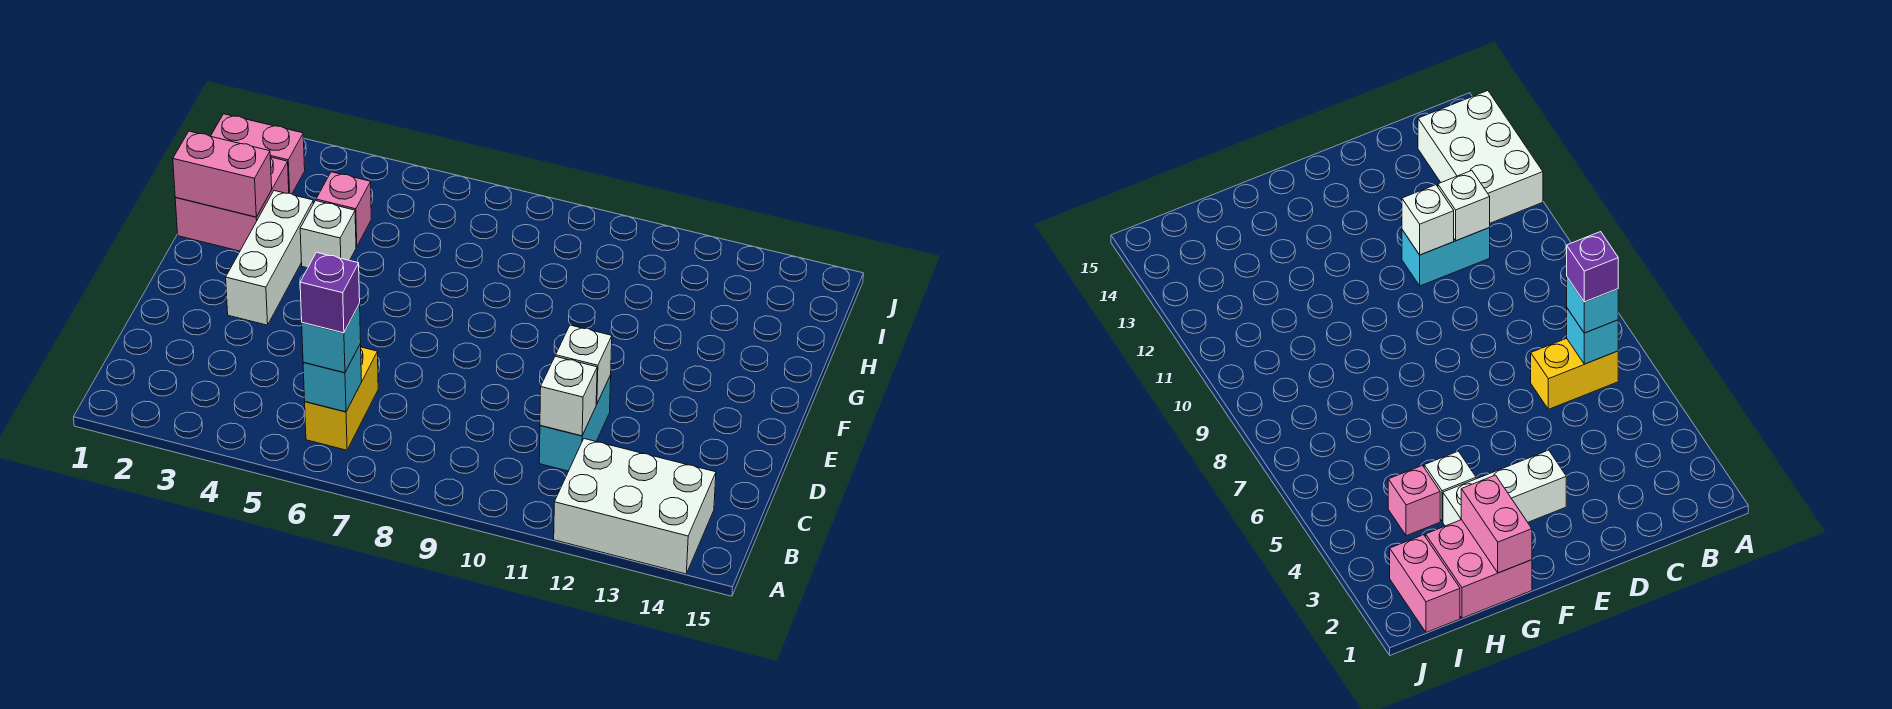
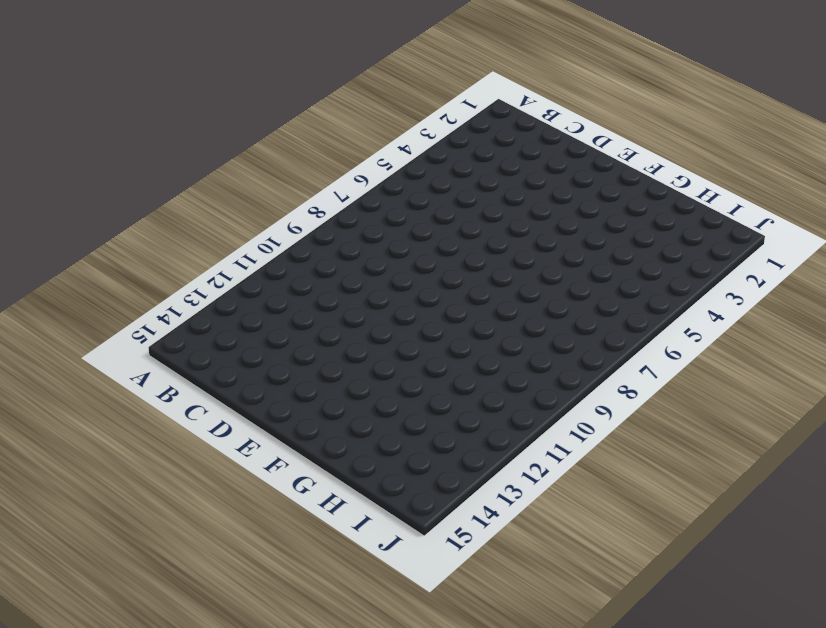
none -> white brick A12:B14 level 1
none -> yellow brick B6:C6 level 1
none -> cyan brick C11:D11 level 1

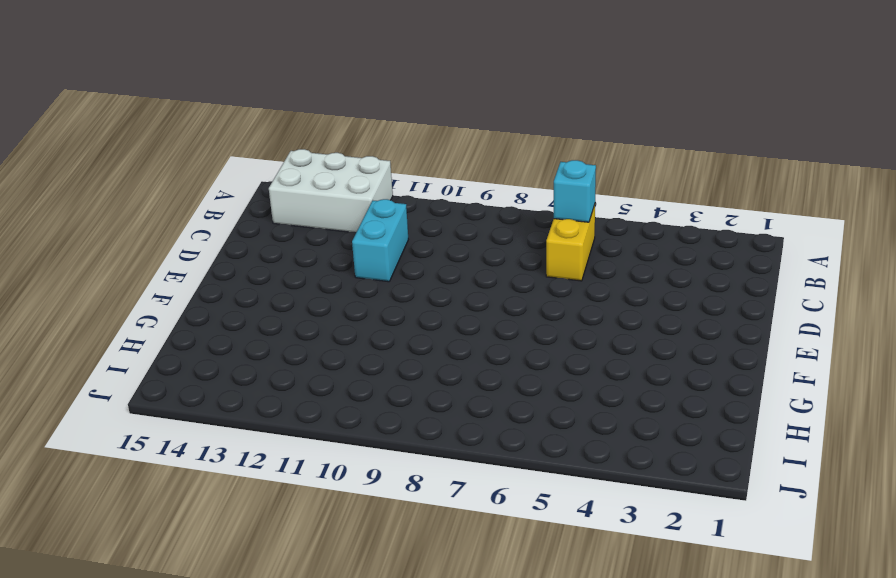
none -> white brick E3:G3 level 1
none -> pink brick G1:H2 level 1
none -> white brick G4 level 1

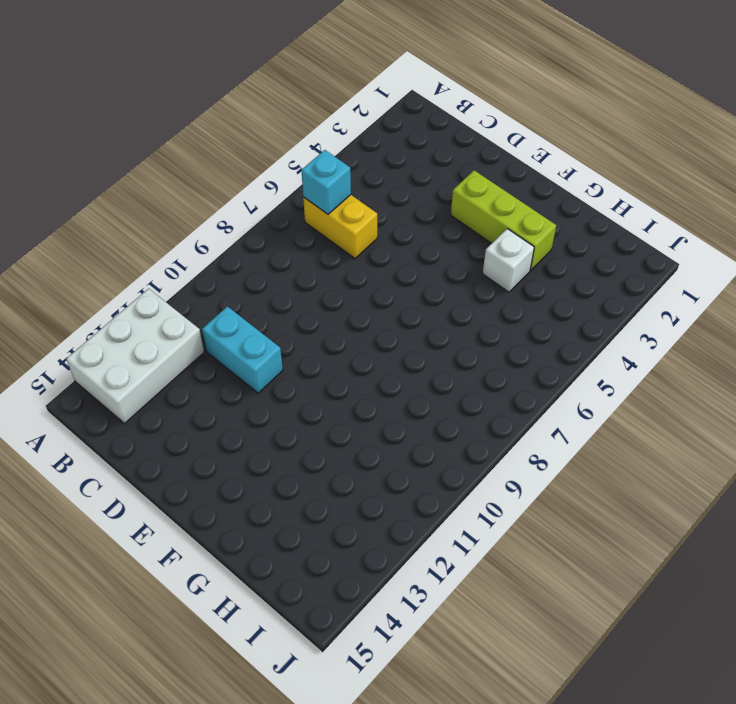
lime brick E3:G3 level 1 -> white brick E3:G3 level 1
none -> pink brick G1:H2 level 1
none -> pink brick H4 level 1
none -> pink brick I1:I2 level 1

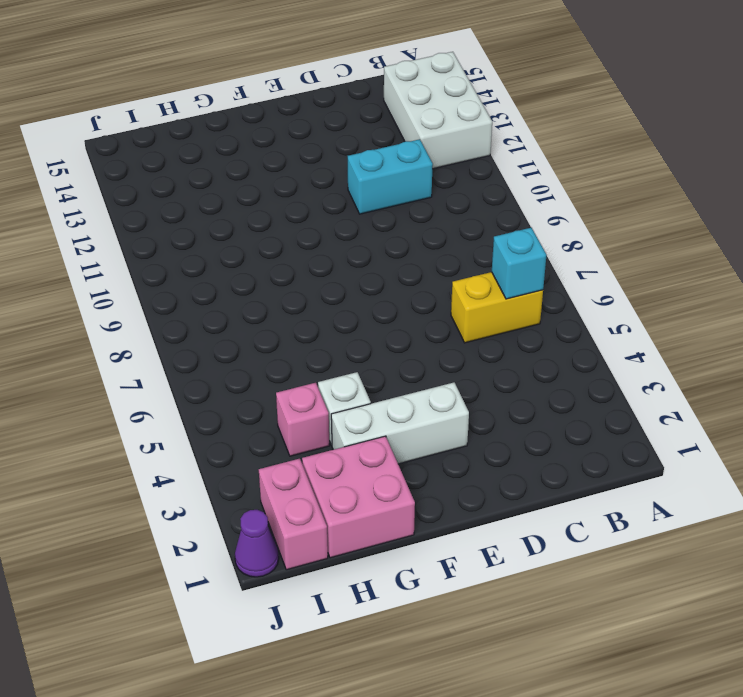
purple cone J1 level 1 -> none
none -> white brick C11 level 2
none -> white brick D11 level 2
none -> pink brick G1:G2 level 2

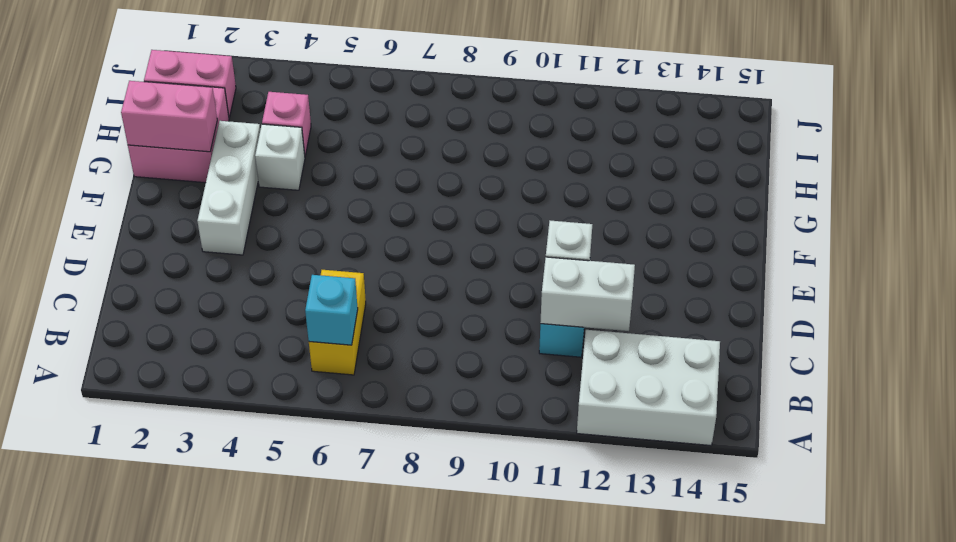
white brick C11:C12 level 2 -> white brick C11 level 2
none -> cyan brick B6 level 3
none -> purple brick B6 level 4

